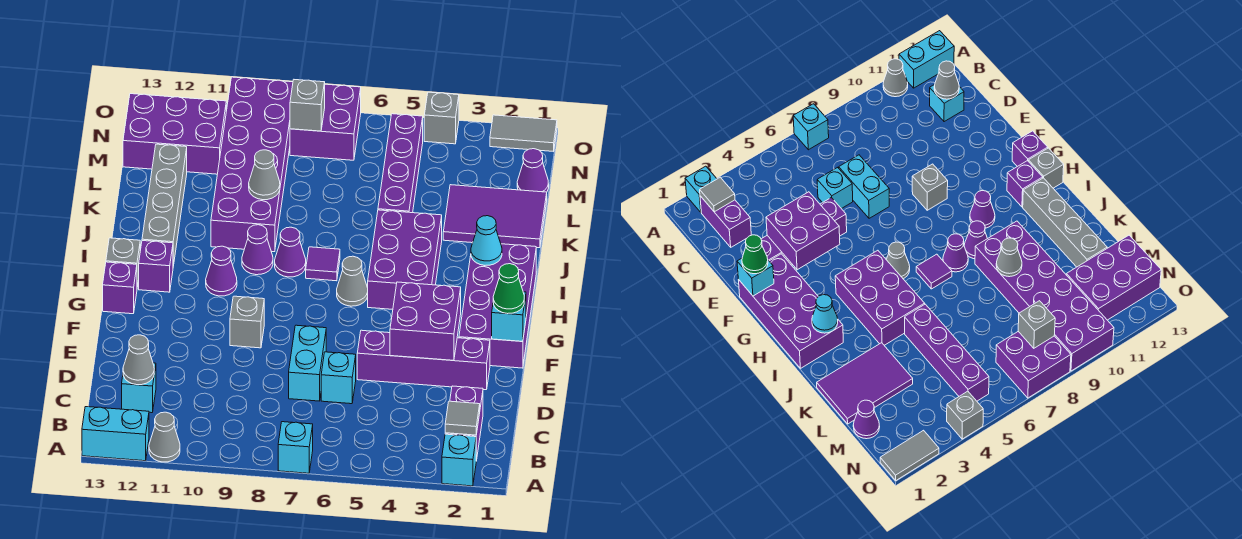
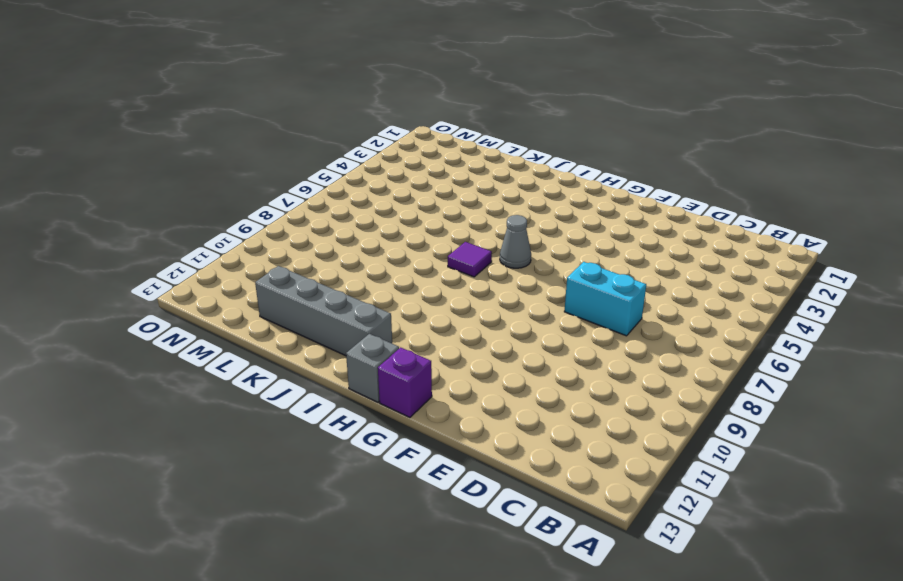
none -> cyan brick A2 level 1
none -> cyan brick A7 level 1
none -> grey cone A11 level 1
none -> cyan brick A12:A13 level 1

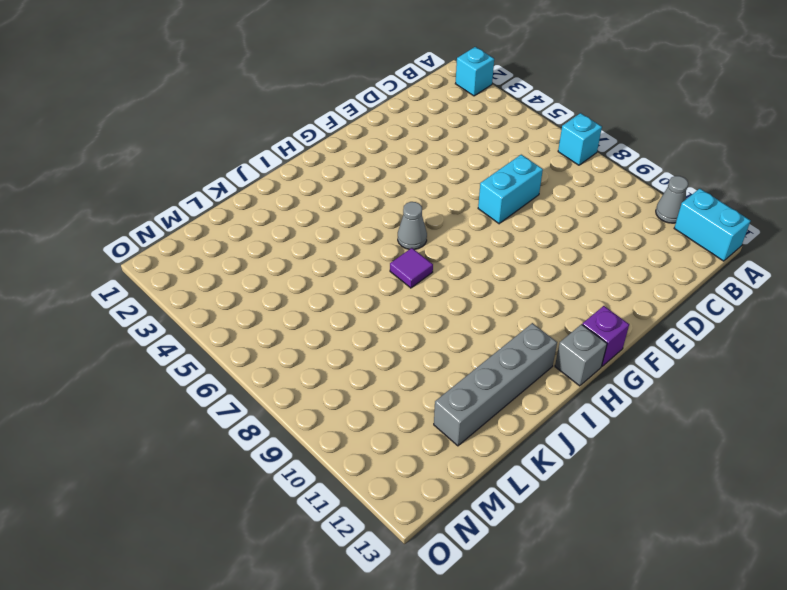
none -> purple brick B2:C2 level 1
none -> cyan brick C12 level 1
none -> cyan brick D6 level 1
none -> purple brick E2:E5 level 1

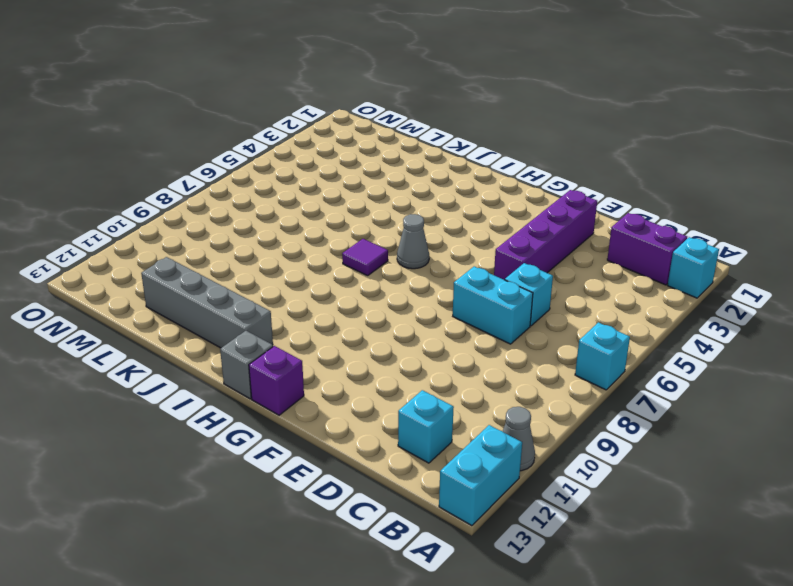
none -> purple brick F1:I2 level 1
none -> grey brick F9 level 1
none -> purple brick H4:J5 level 1
none -> purple cone H10 level 1

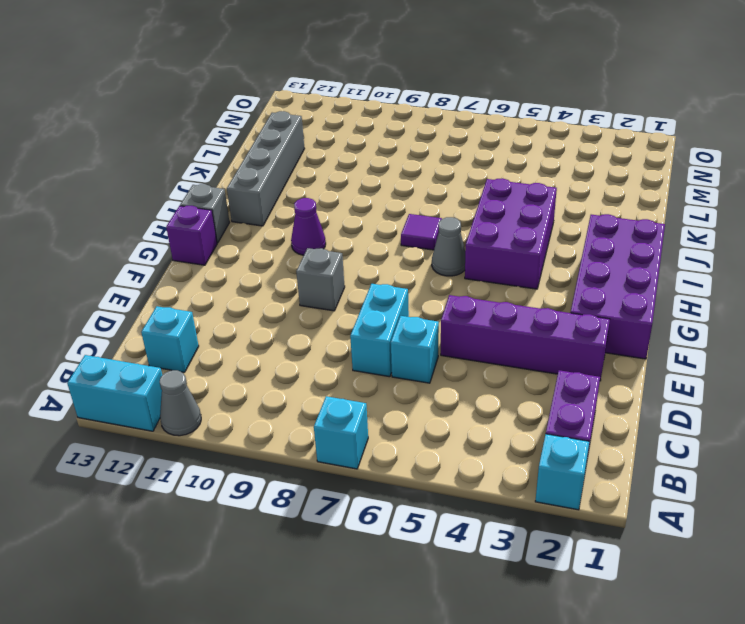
none -> purple brick H12 level 1
none -> purple cone I8 level 1
none -> purple cone I9 level 1
none -> purple brick J9:O10 level 1

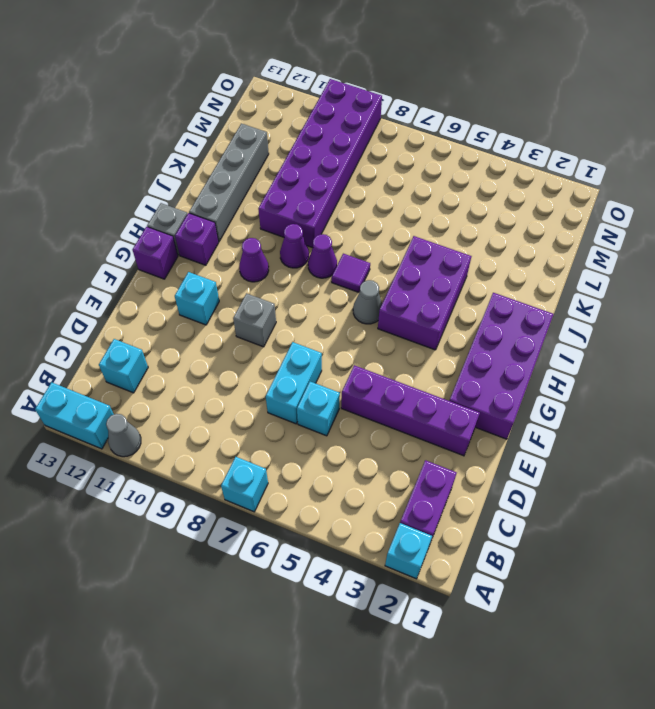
cyan brick F11 level 1 -> cyan brick F1 level 2
none -> purple tile K1:L3 level 1
none -> purple brick K5:N5 level 1
none -> purple cone M1 level 1
none -> purple brick M11:N13 level 1

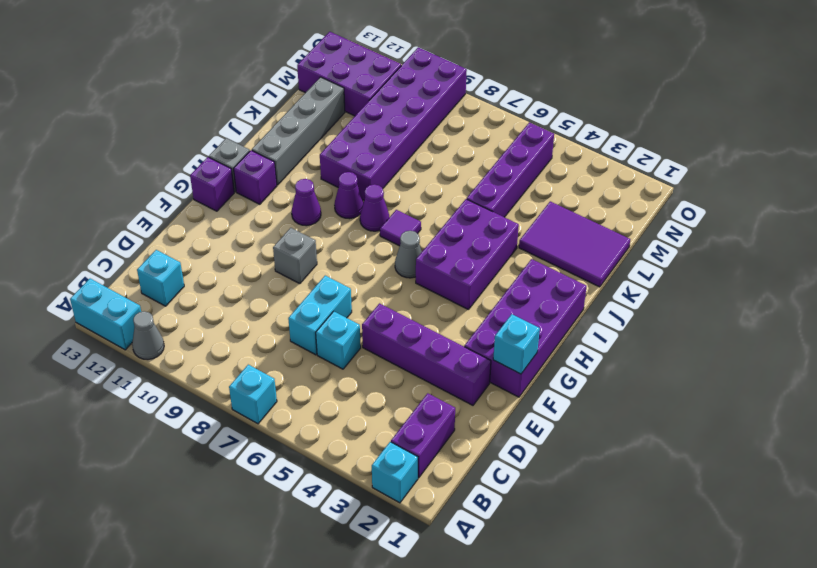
none -> purple cone M1 level 1
none -> purple brick N7:O8 level 1
none -> grey tile O1:O2 level 1
none -> grey brick O4 level 1

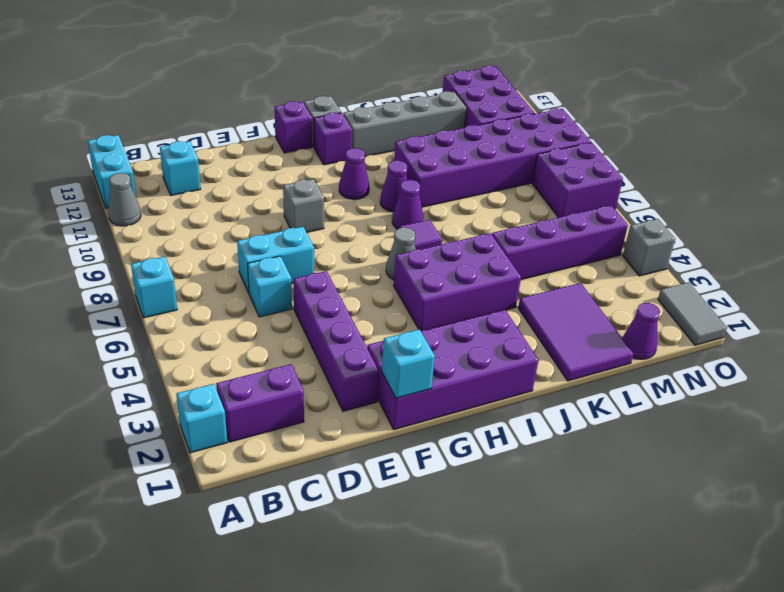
none -> grey tile B2 level 2
none -> grey cone C12 level 2
none -> purple brick E3:F4 level 2
none -> cyan cone I2 level 2

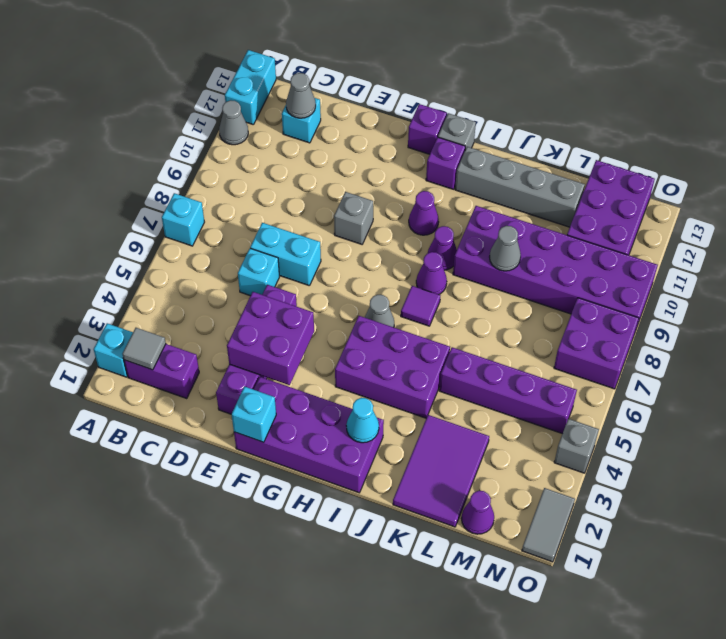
none -> grey brick N8 level 2
none -> green cone F1 level 3

